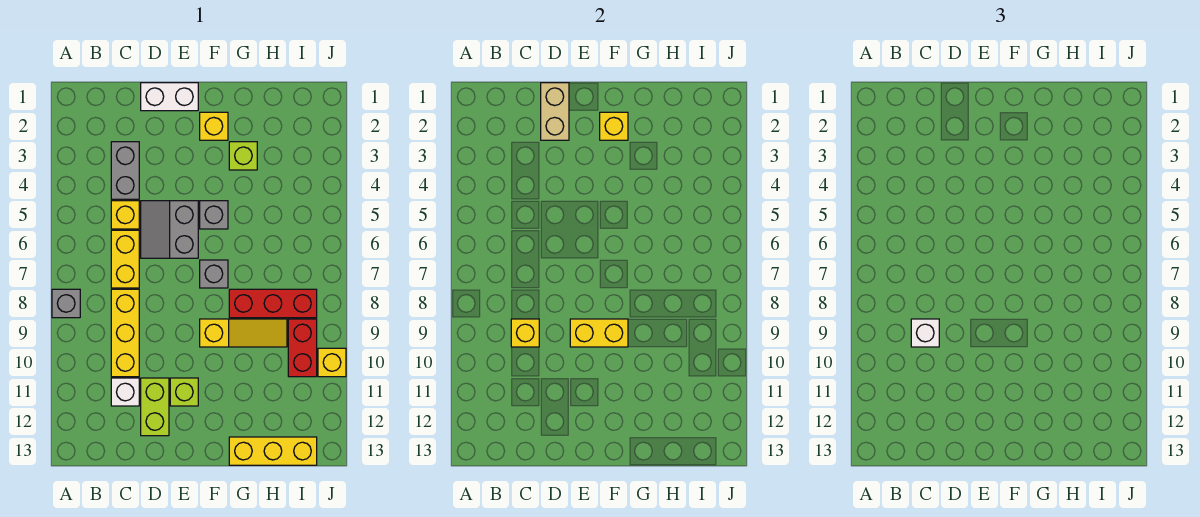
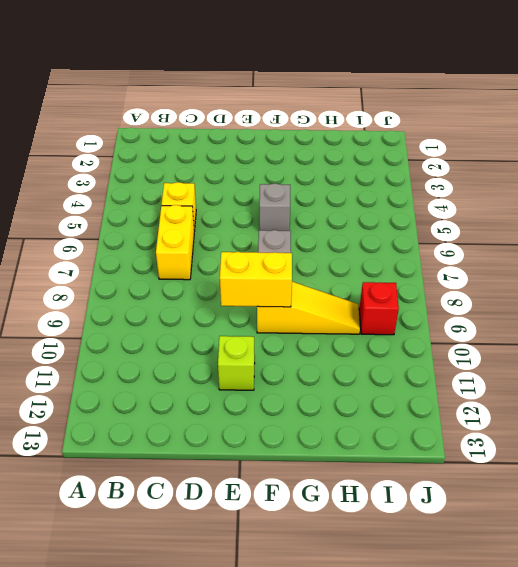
red brick I9 level 1 -> red brick I9:I10 level 1
none -> grey brick A8 level 1
none -> grey brick C3:C4 level 1
none -> yellow brick C8:C10 level 1

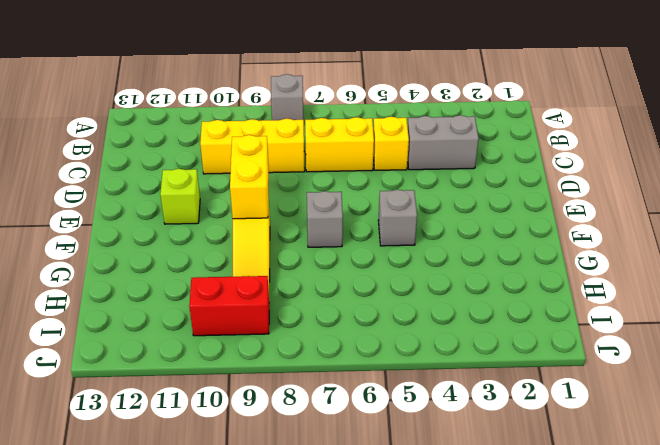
none -> white brick C11 level 1
none -> white brick D1:E1 level 1
none -> grey slope D5:E6 level 1 top E

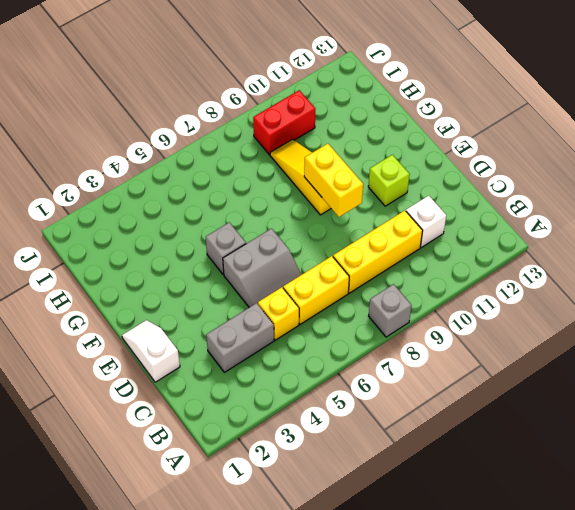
white slope D1:E1 level 1 top D -> white brick D1:E1 level 1
none -> lime brick D11:D12 level 1
none -> yellow brick F2 level 1
none -> grey brick F7 level 1

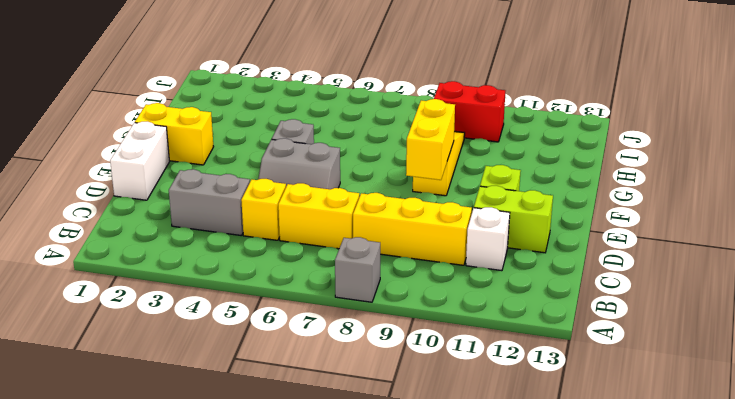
yellow brick F1:F2 level 1 -> yellow brick F2 level 1
none -> grey brick F7 level 1
none -> lime brick G3 level 1
none -> red brick G8:I8 level 1

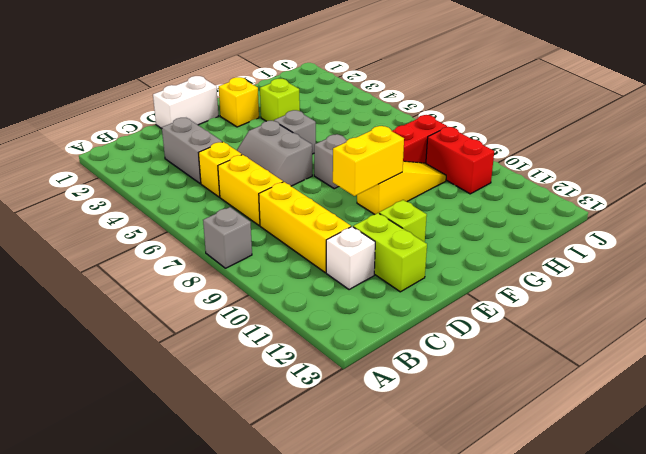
none -> yellow brick G13:I13 level 1
none -> yellow brick J10 level 1
none -> yellow brick C9 level 2

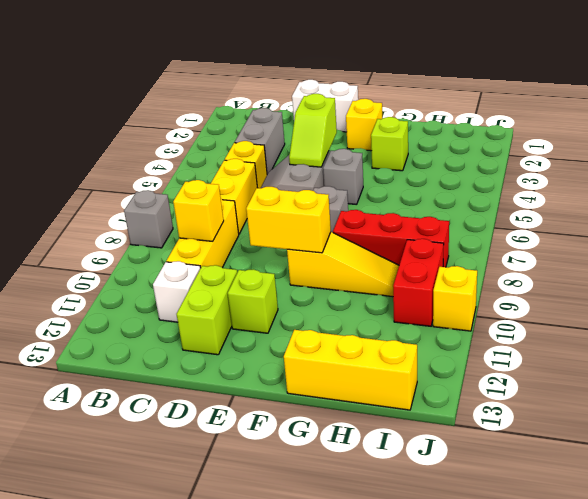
lime slope E4:E5 level 2 top 4 -> none
none -> tan brick D1:D2 level 2
none -> yellow brick F2 level 2
none -> white brick C9 level 3

